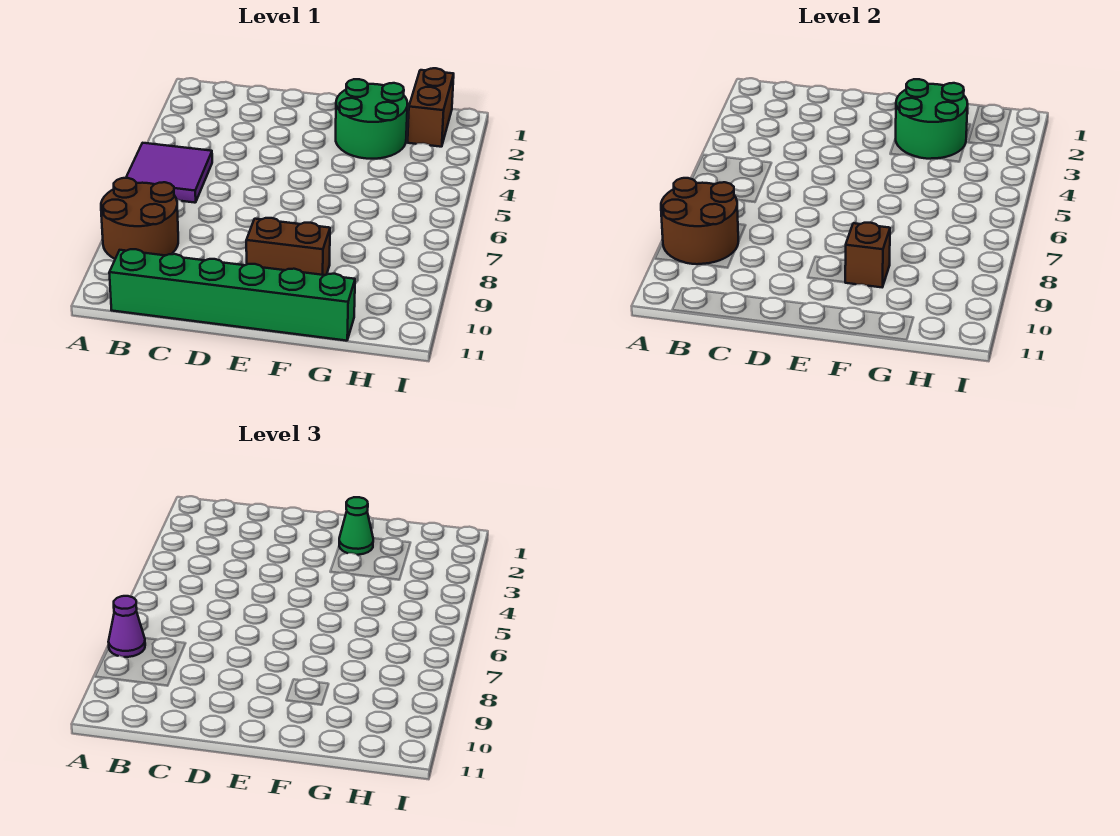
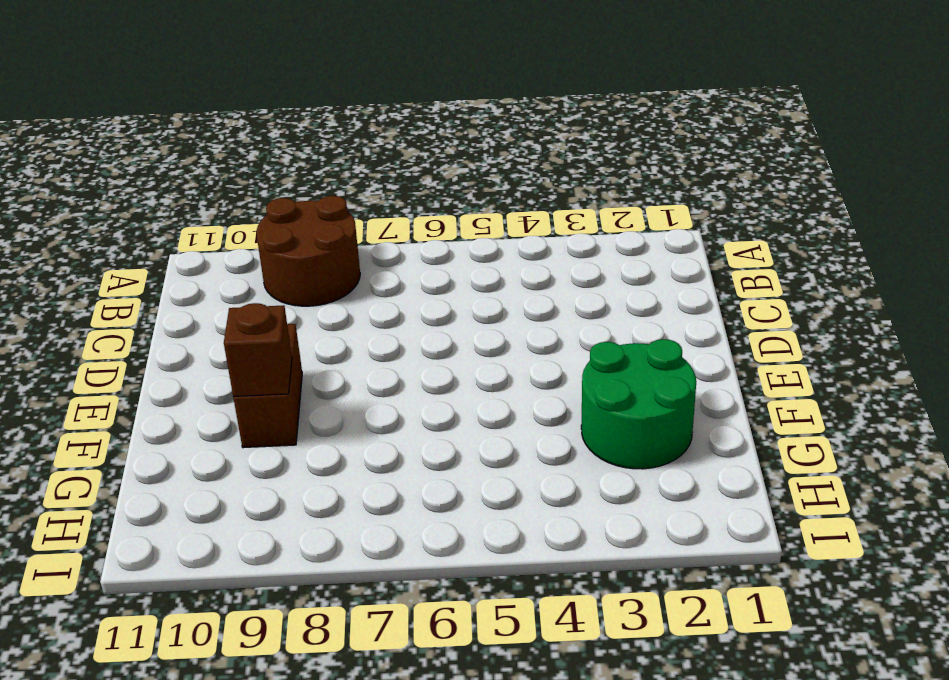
none -> purple tile A5:B6 level 1
none -> green brick B11:G11 level 1

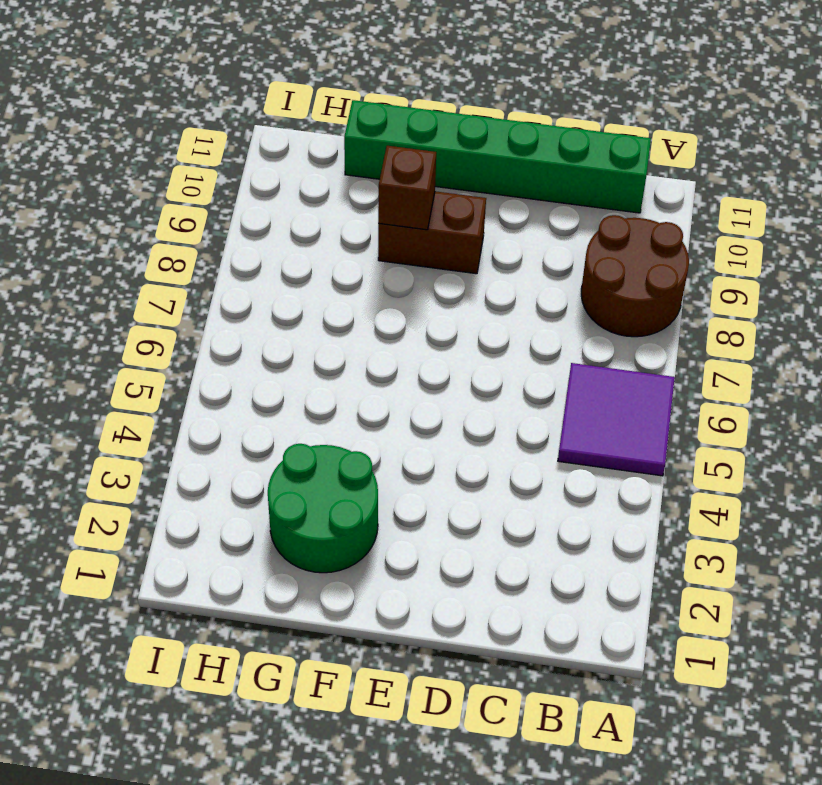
none -> brown brick H1:H2 level 1
none -> brown round brick A8:B9 level 2

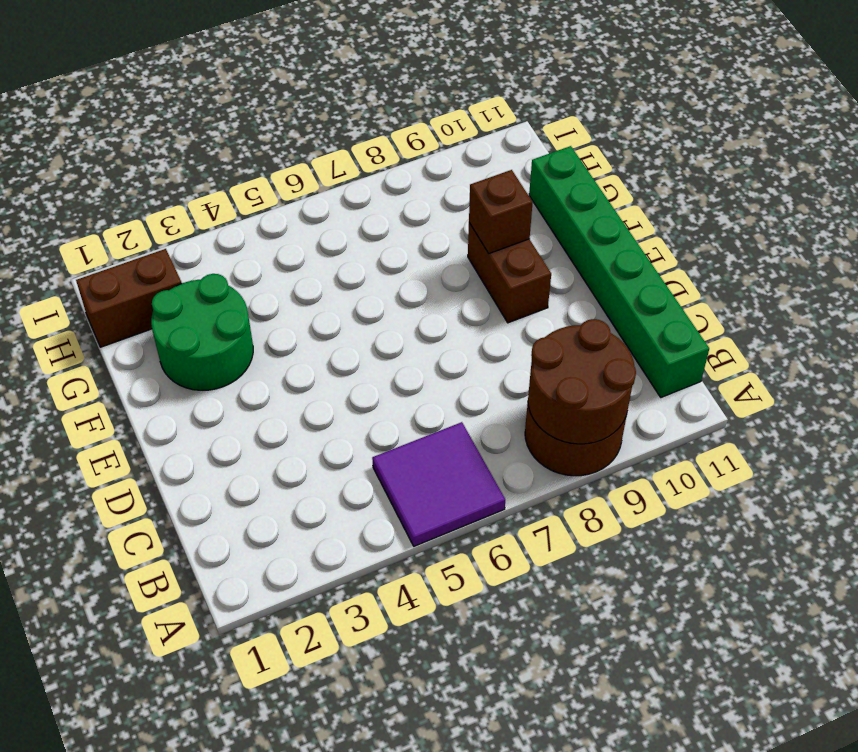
none -> green round brick F2:G3 level 2
none -> purple cone A8 level 3

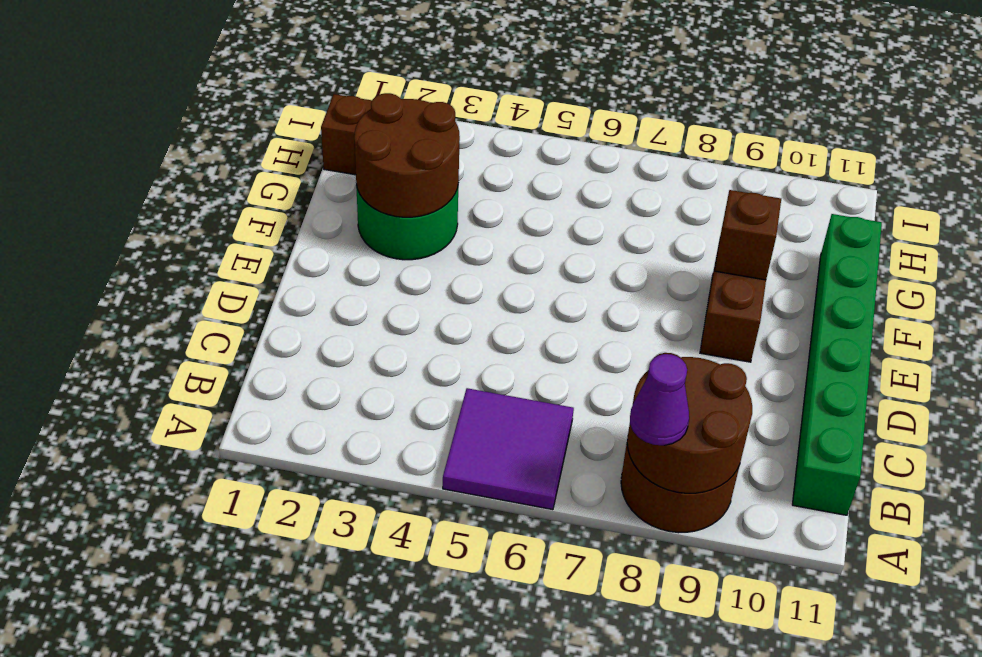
brown round brick F2:G3 level 2 -> green round brick F2:G3 level 2
none -> green cone F2 level 3

